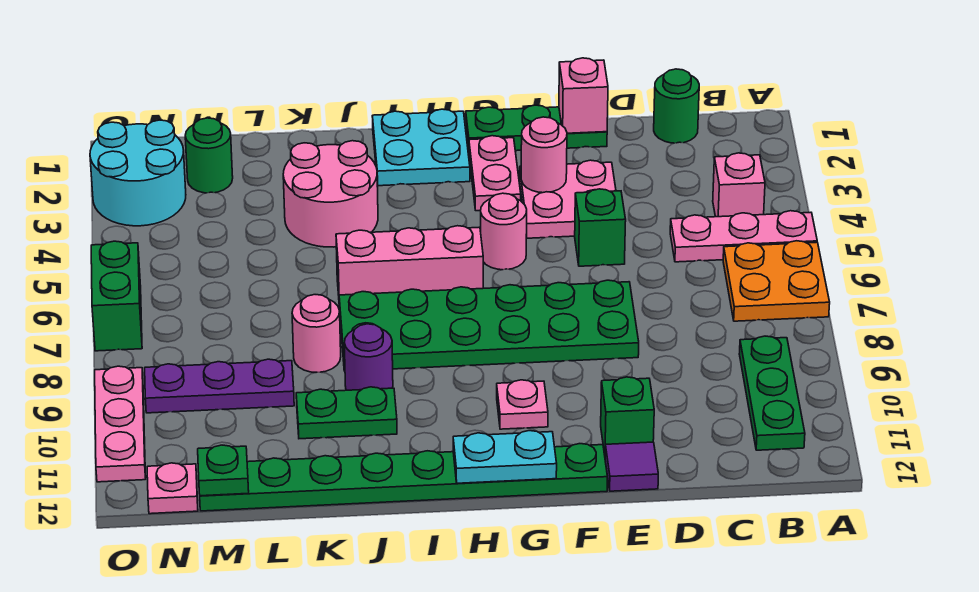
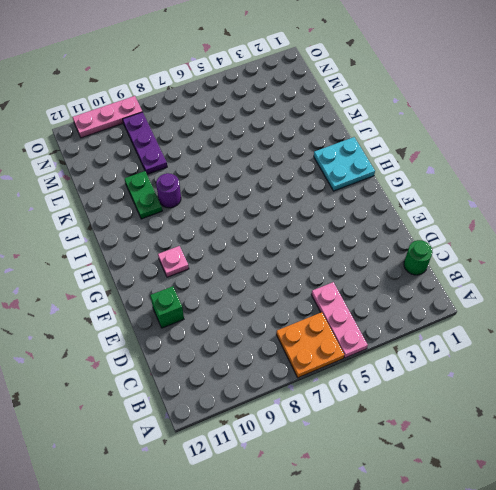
none -> pink brick B4 level 1
none -> green plate B9:B11 level 1
none -> green plate E1:G1 level 1
none -> pink plate E3:F4 level 1

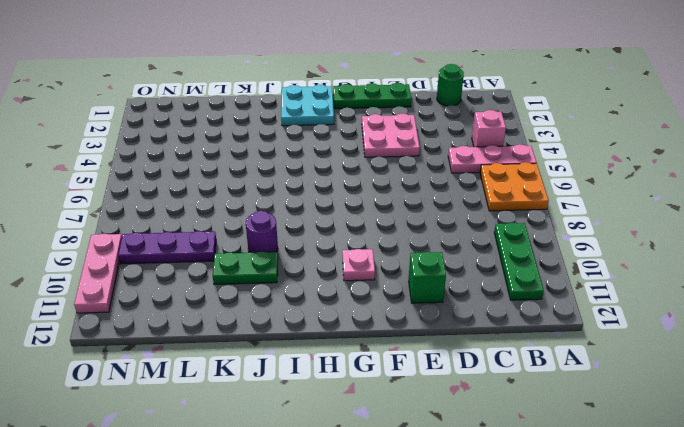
none -> green brick E5 level 1
none -> green plate E7:J8 level 1
none -> purple tile E12 level 1
none -> green plate F12:M12 level 1

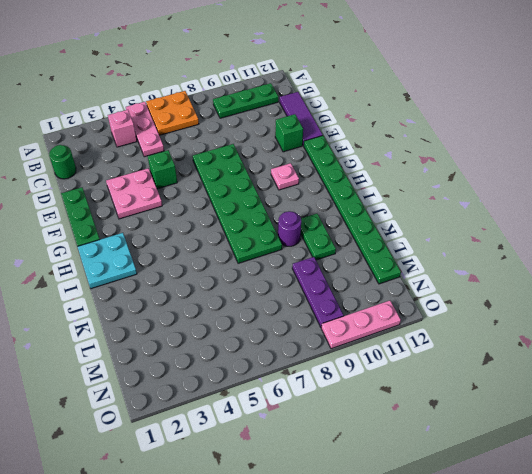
purple tile C12:E12 level 1 -> purple tile E12 level 1
none -> pink plate G2:G3 level 1
none -> pink round brick G5 level 1
none -> pink brick H6:J6 level 1
none -> pink round brick J3:K4 level 1

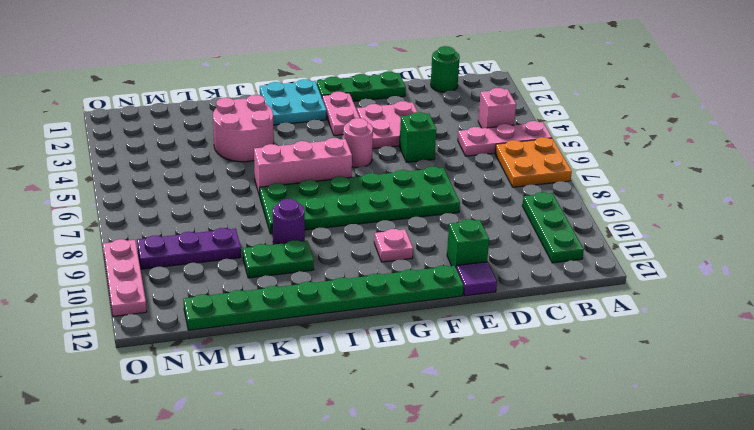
none -> pink round brick K8 level 1
none -> green round brick M2 level 1
none -> cyan round brick N2:O3 level 1
none -> pink plate N12 level 1

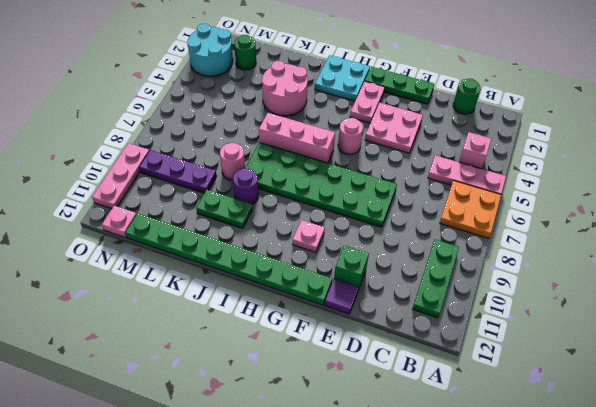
none -> green brick E5 level 1
none -> green brick O6:O7 level 1
none -> pink brick E1 level 2
none -> pink round brick F3 level 2

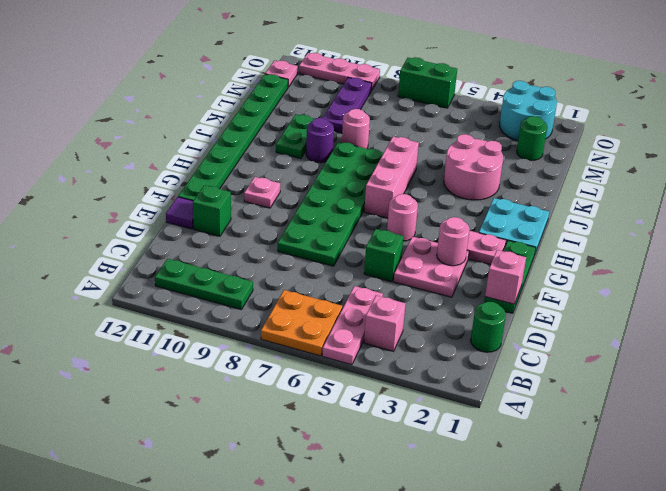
none -> cyan plate G12:H12 level 2
none -> green plate M12 level 2

